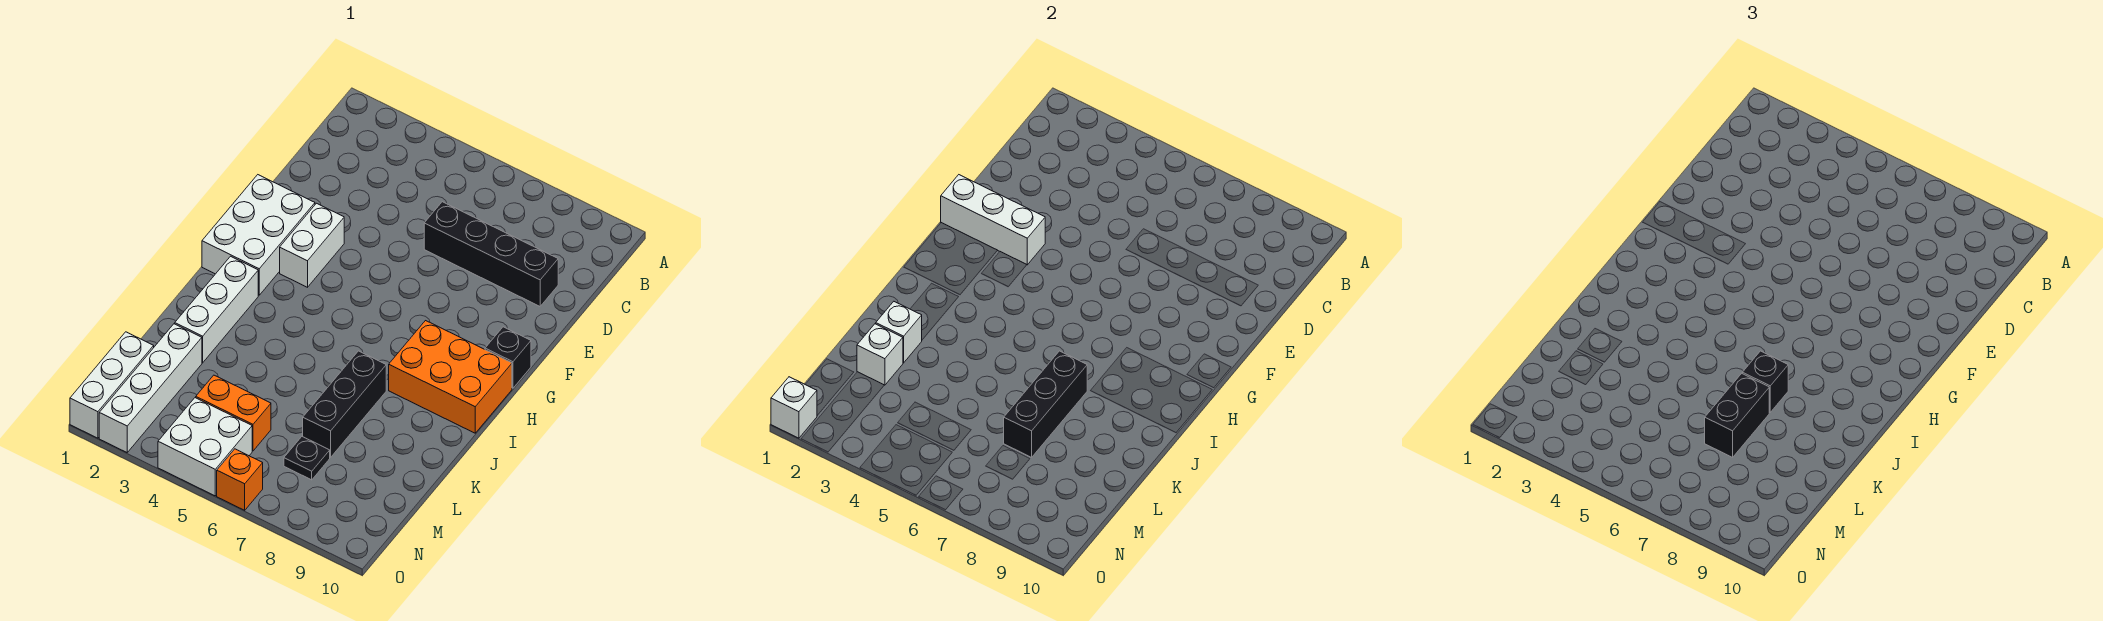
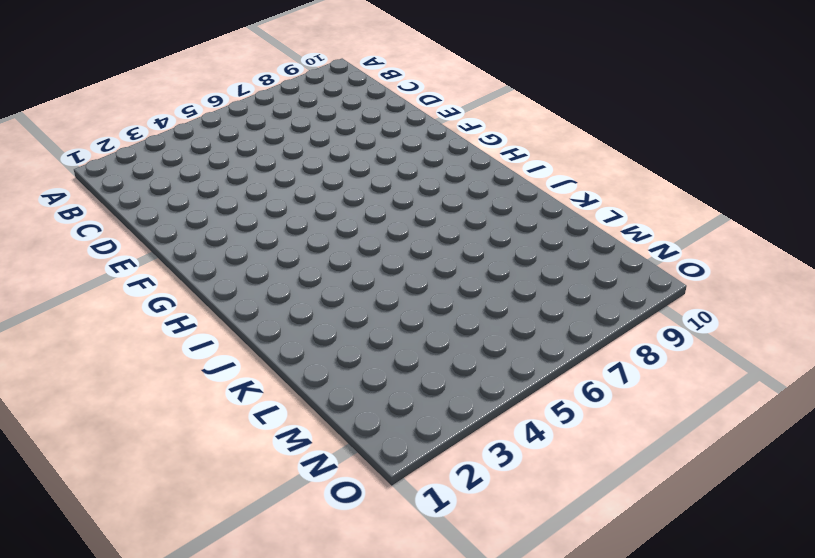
none -> black brick D6:D9 level 1
none -> white brick F1:H2 level 1
none -> white brick F3:G3 level 1

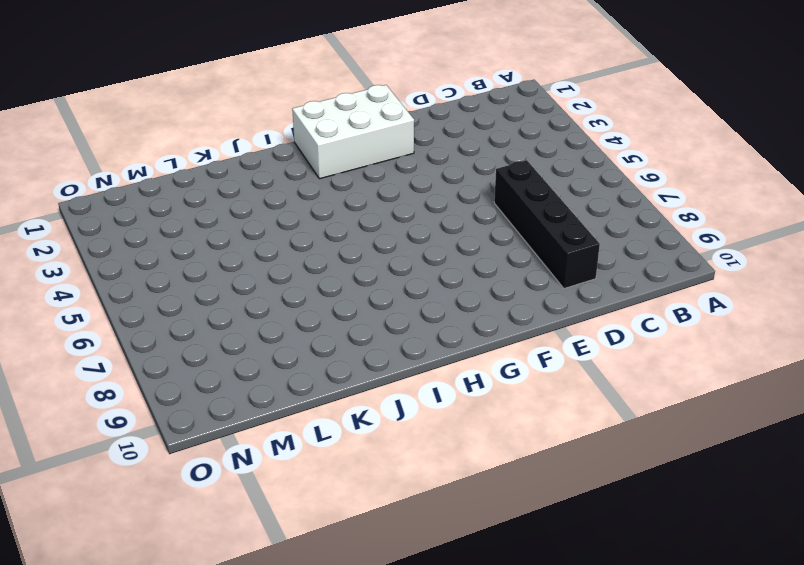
none -> white brick F3:G3 level 1
none -> black brick G10 level 1
none -> orange brick H8:I10 level 1

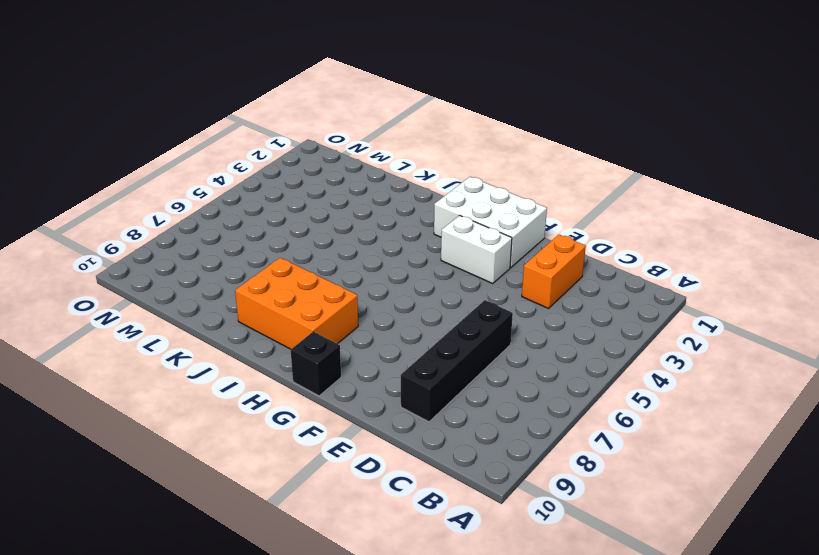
orange brick D2:D3 level 1 -> orange brick M4:M5 level 1
orange brick H8:J9 level 1 -> orange brick H8:I10 level 1
none -> white brick I2:K2 level 1
none -> black brick J7:L7 level 1
none -> white brick L2:O2 level 1

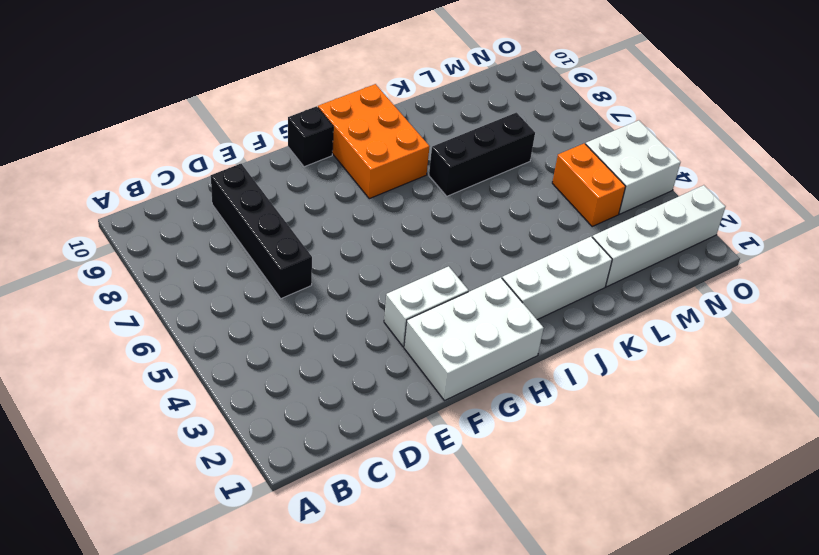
none -> white brick M1:O1 level 1
none -> black plate M7 level 1
none -> orange brick O6 level 1

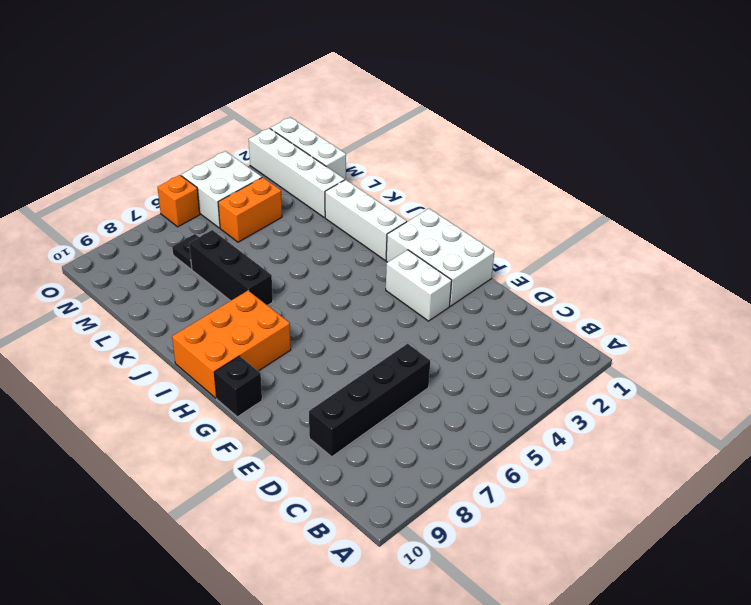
none -> white brick F1:F3 level 2
none -> black brick J7:L7 level 2
none -> white brick K2 level 2

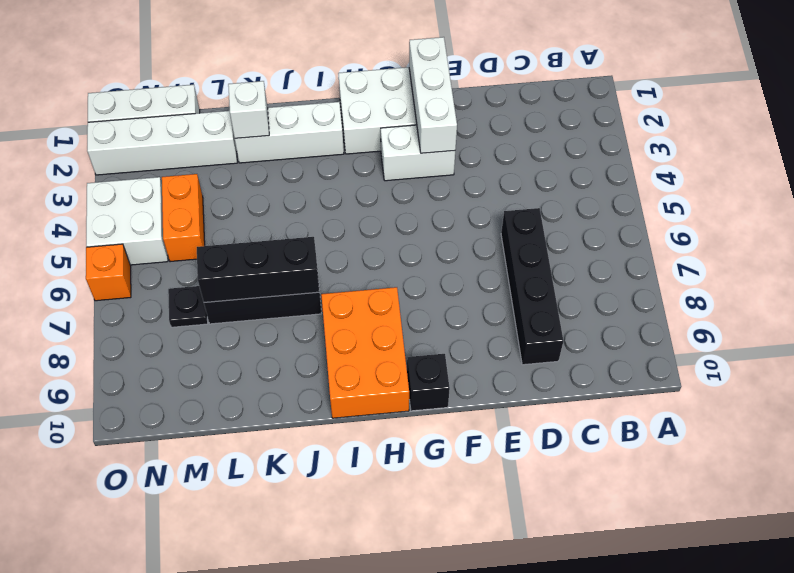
none -> white brick L2 level 2
none -> white brick O1 level 2
none -> black brick J7 level 3

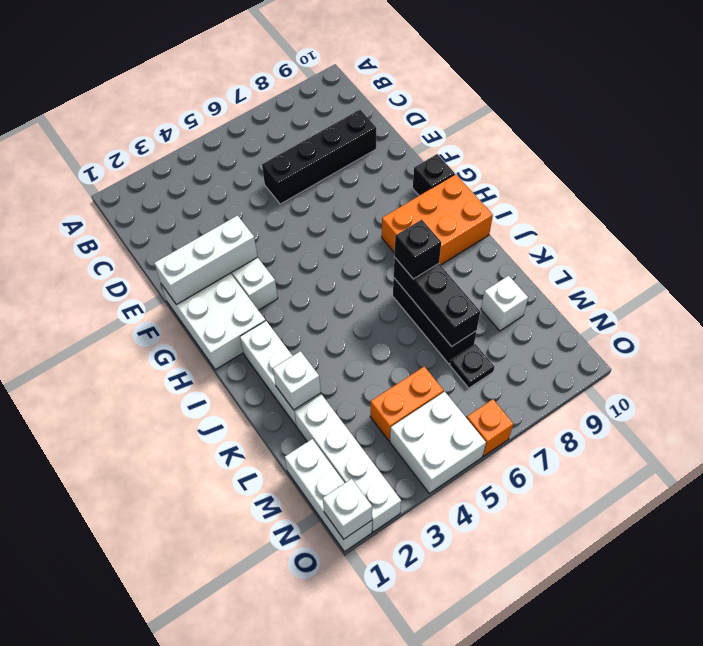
white brick L9 level 1 -> white brick L2 level 2
none -> black brick K7:L7 level 3

